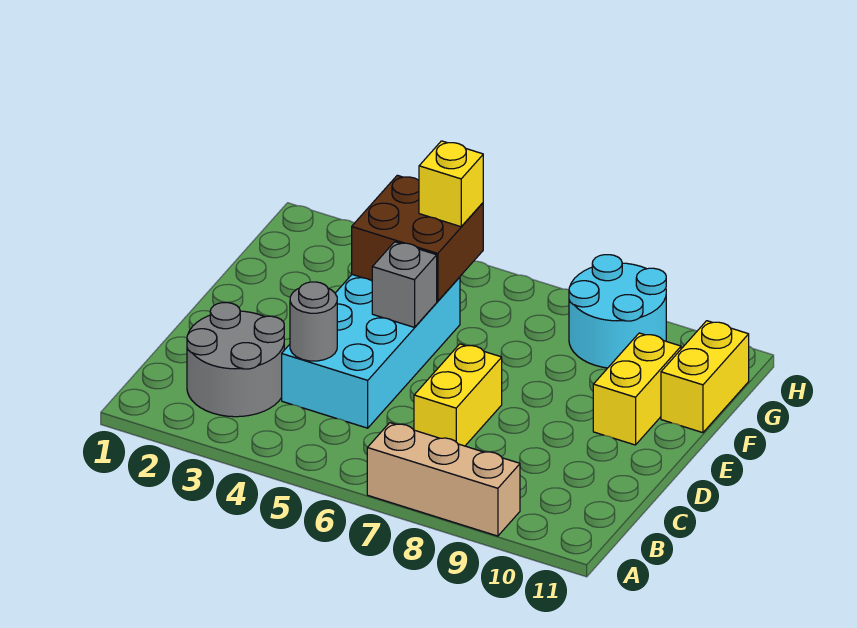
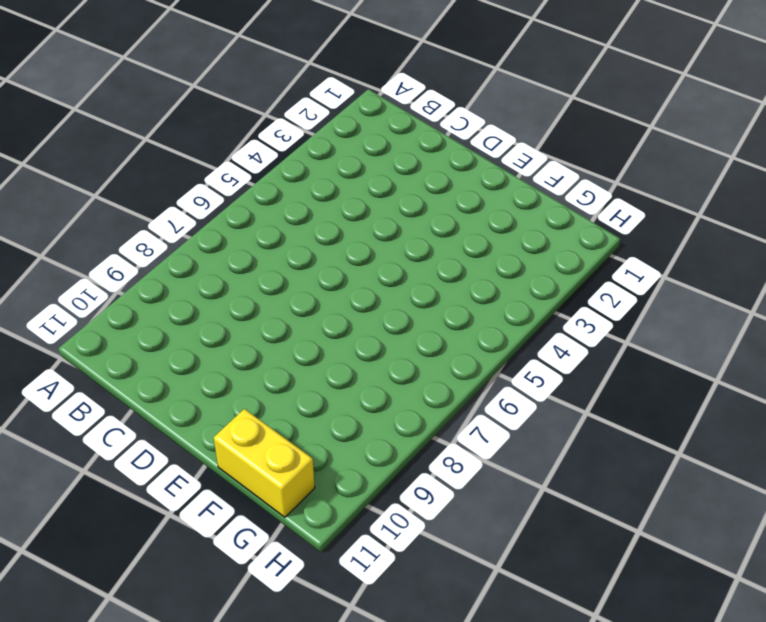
none -> tan brick A7:A9 level 1
none -> grey round brick B2:C3 level 1

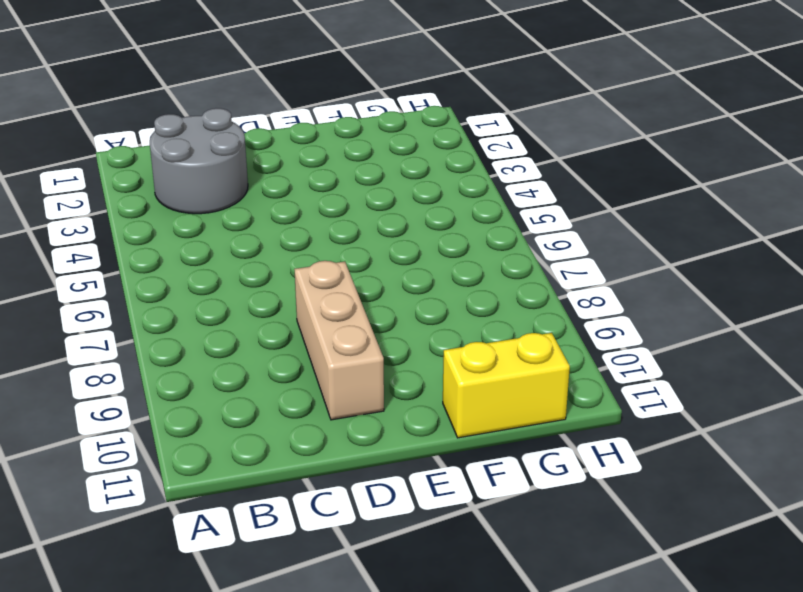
tan brick D8:D10 level 1 -> tan brick A7:A9 level 1
none -> cyan brick C4:F5 level 1
none -> yellow brick C7:D7 level 1

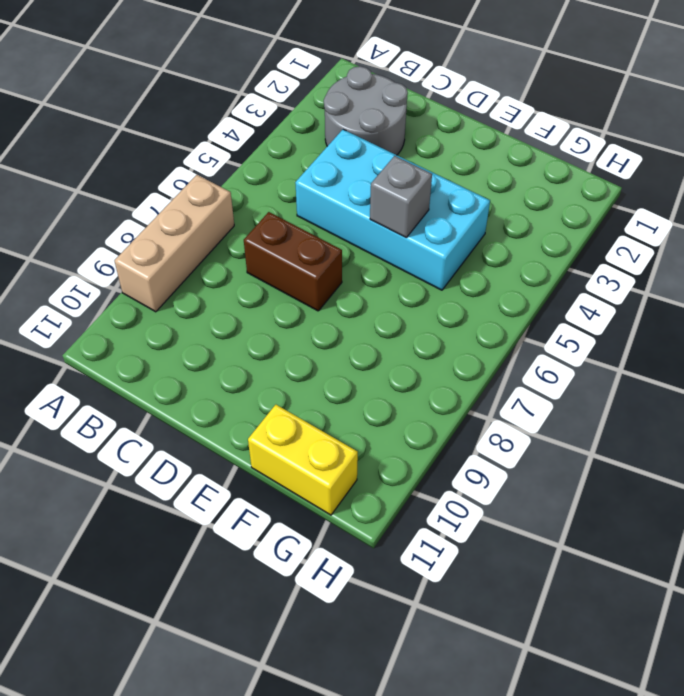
brown brick C7:D7 level 1 -> yellow brick C7:D7 level 1
none -> yellow brick E10:F10 level 1
none -> cyan round brick G8:H9 level 1

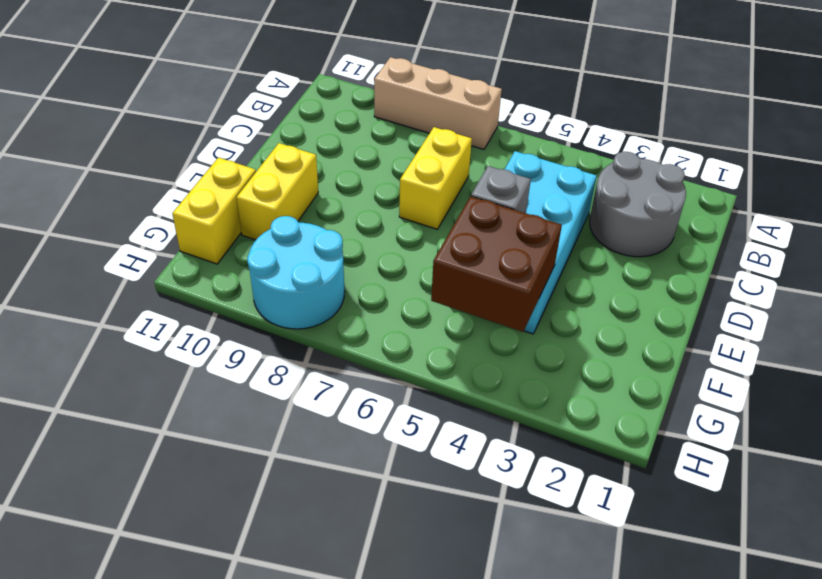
none -> grey round brick C4 level 2
none -> yellow brick G5 level 3

